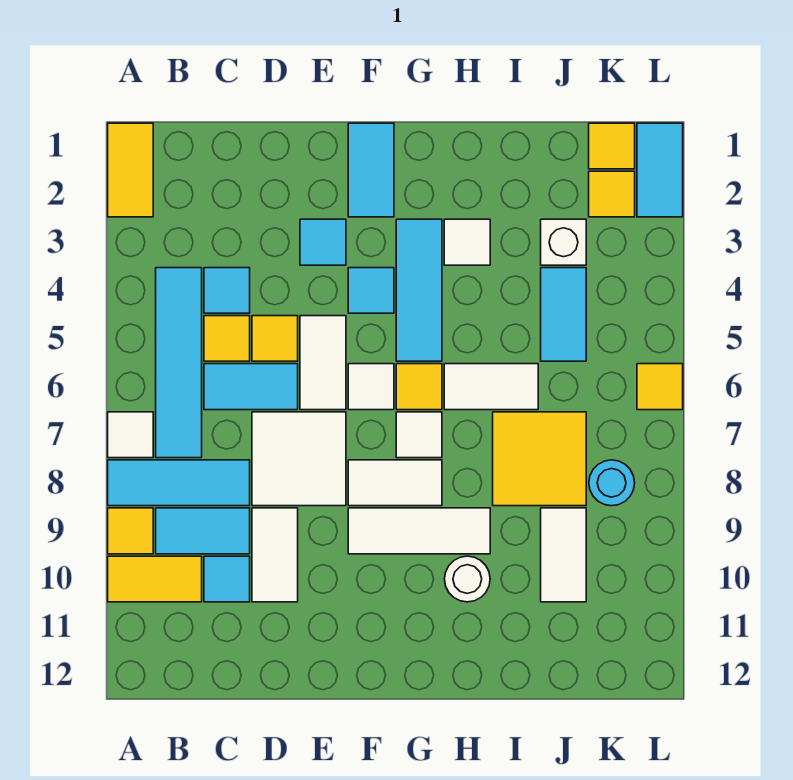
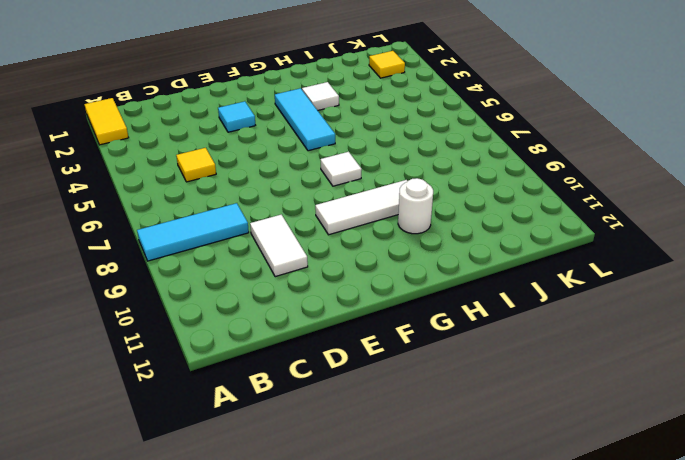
none -> white tile A7 level 1
none -> yellow tile A9 level 1
none -> yellow tile A10:B10 level 1
none -> cyan tile B4:B7 level 1

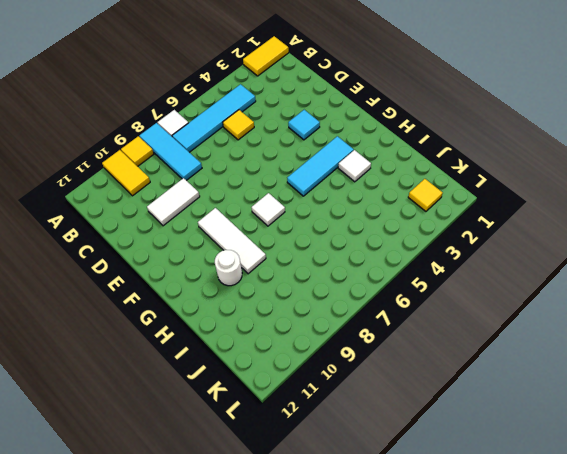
none -> cyan tile B9:C9 level 1
none -> cyan tile C4 level 1
none -> cyan tile C6:D6 level 1
none -> cyan tile C10 level 1

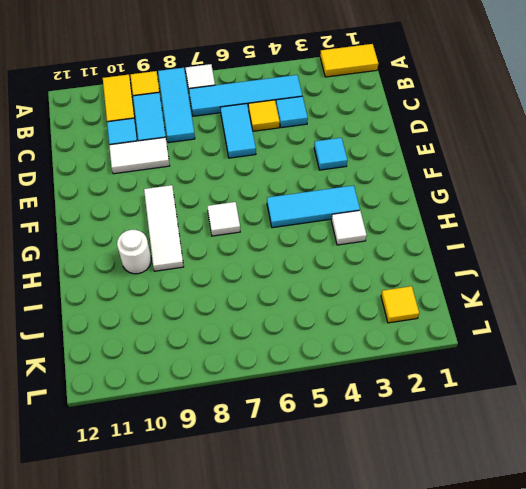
none -> yellow tile D5 level 1
none -> white tile D7:E8 level 1
none -> white tile E5:E6 level 1
none -> cyan tile F1:F2 level 1

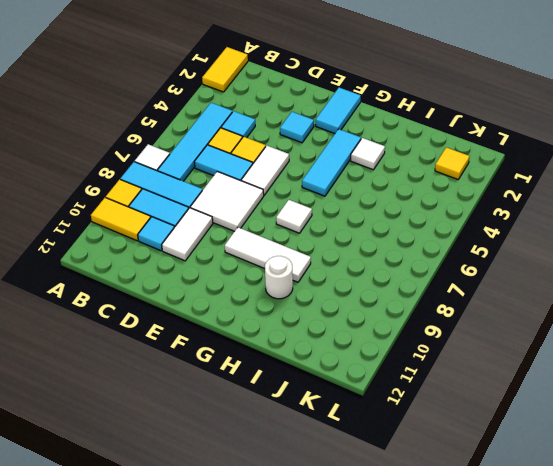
none -> cyan tile F4 level 1
none -> white tile F6 level 1
none -> white tile F8:G8 level 1
none -> yellow tile G6 level 1

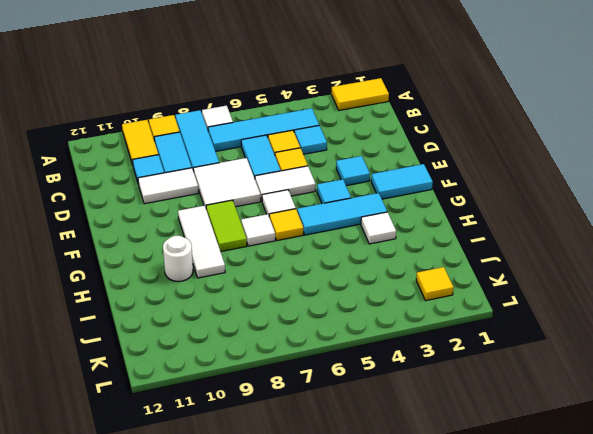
lime tile F8:G8 level 1 -> white tile F8:G8 level 1
none -> white tile H6:I6 level 1
none -> yellow tile I7:J8 level 1
none -> white brick J3 level 1
none -> cyan tile J4:J5 level 1

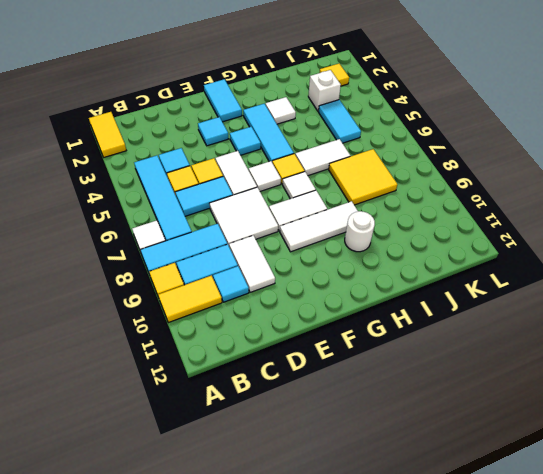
none -> white tile J9:J10 level 1
none -> yellow tile K1 level 1
none -> cyan round brick K8 level 1
none -> cyan tile L1:L2 level 1

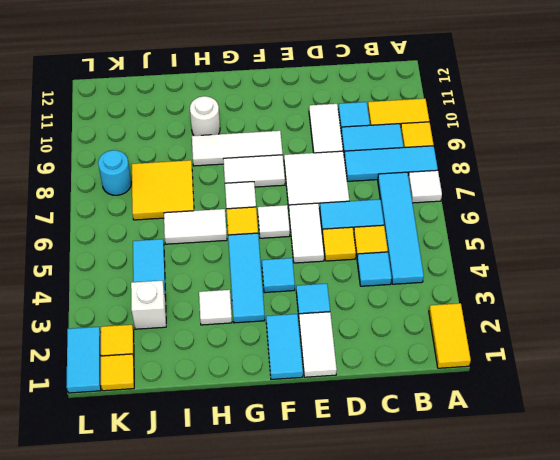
white tile E1:E2 level 1 -> white tile J9:J10 level 1
none -> yellow tile L6 level 1

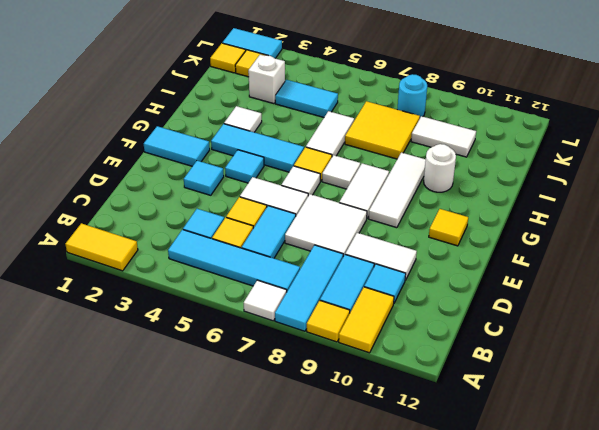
yellow tile F11 level 1 -> yellow tile L6 level 1

